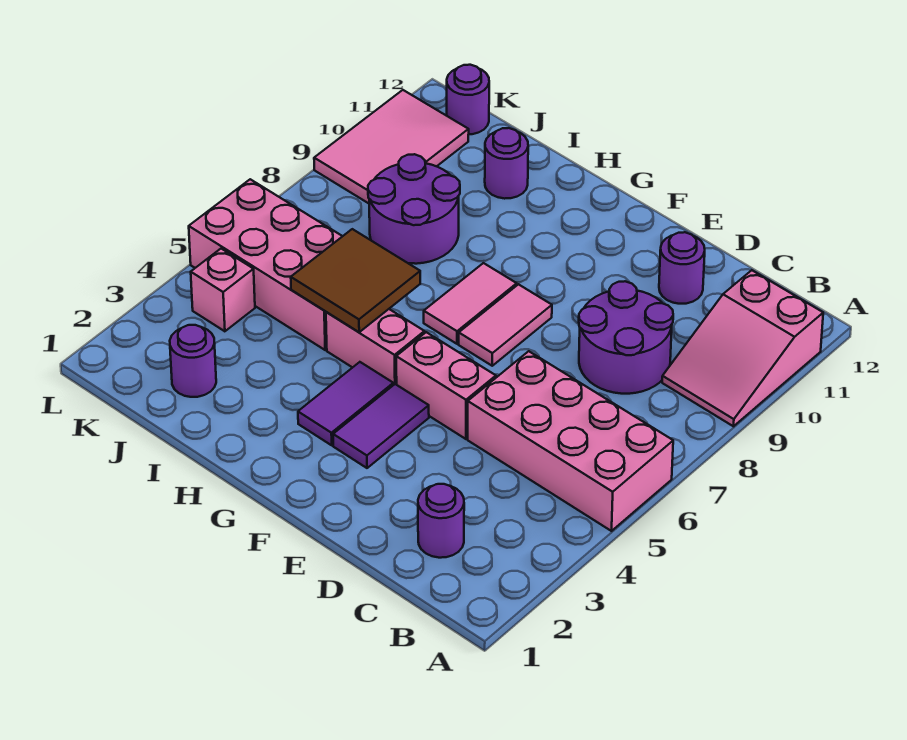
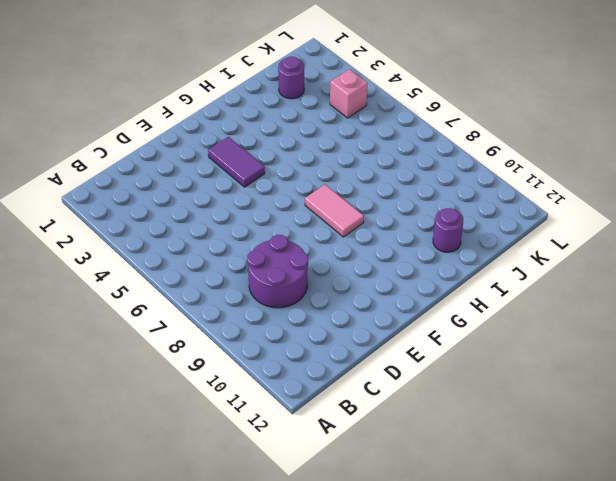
none -> pink brick A5:D6 level 1
none -> pink slope A9:B11 level 1 top 11
none -> purple round brick C2 level 1

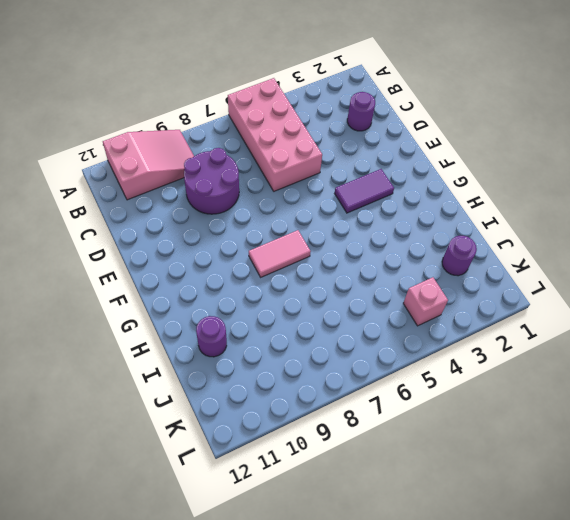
none -> purple round brick D11 level 1
none -> pink brick E5:F5 level 1
none -> pink tile F7:F8 level 1

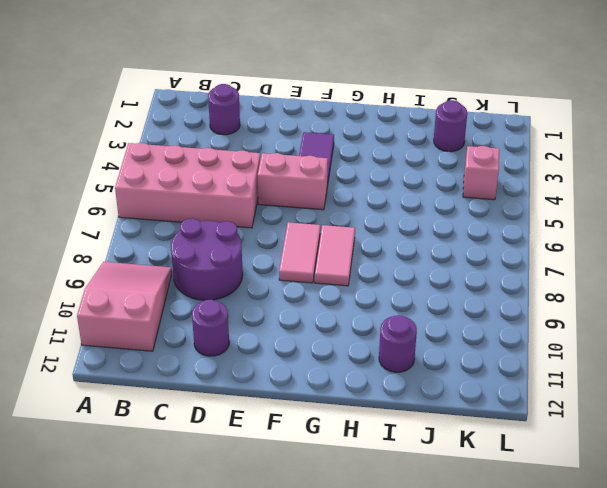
none -> purple tile G3:G4 level 1
none -> pink brick G5:H5 level 1
none -> pink brick I5:L6 level 1

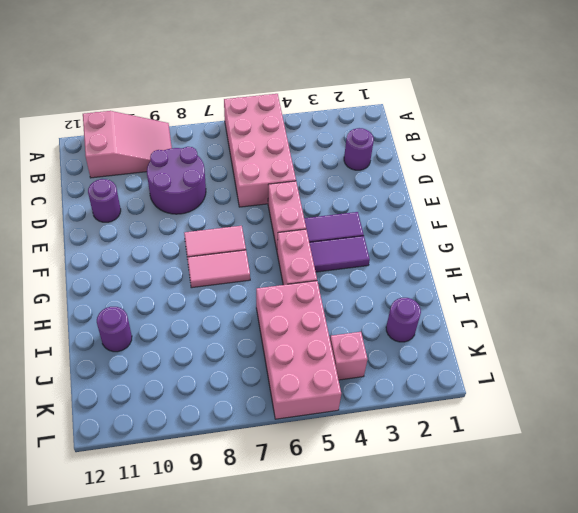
none -> purple round brick I8:J9 level 1
none -> pink tile K9:L11 level 1
none -> purple round brick K12 level 1

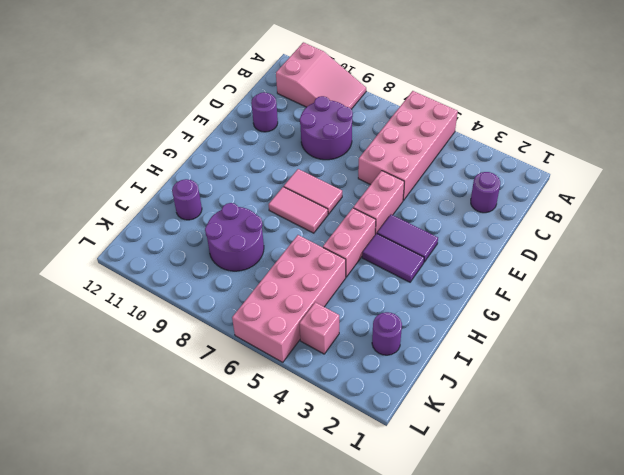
none -> pink tile K9:L11 level 1
none -> purple round brick K12 level 1
none -> brown tile H5:I6 level 2

